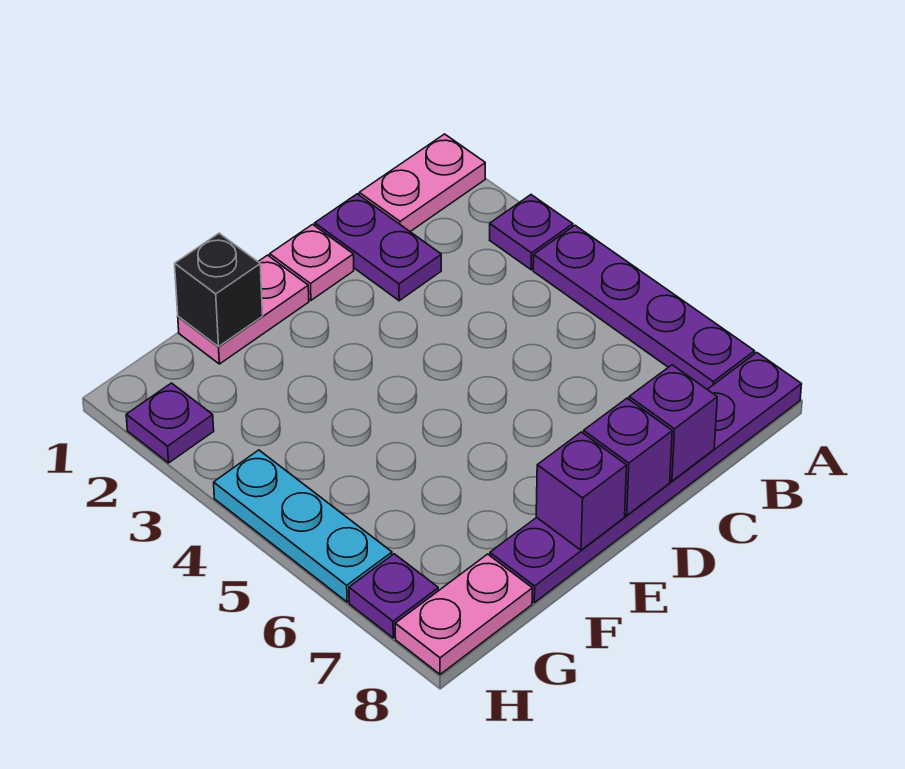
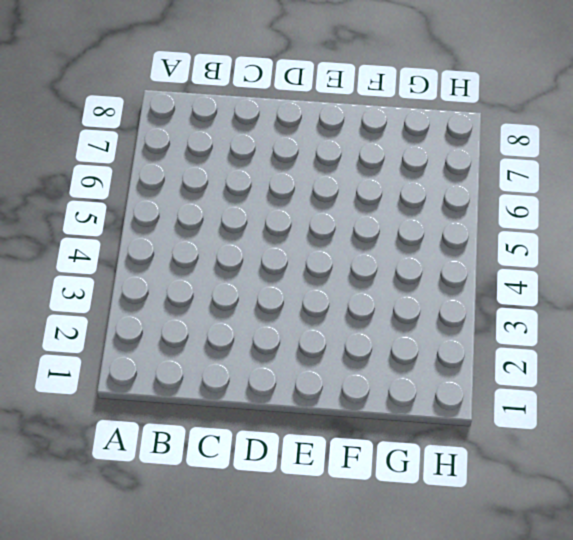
none -> pink plate A1:B1 level 1
none -> purple plate A3 level 1
none -> purple plate A4:A7 level 1

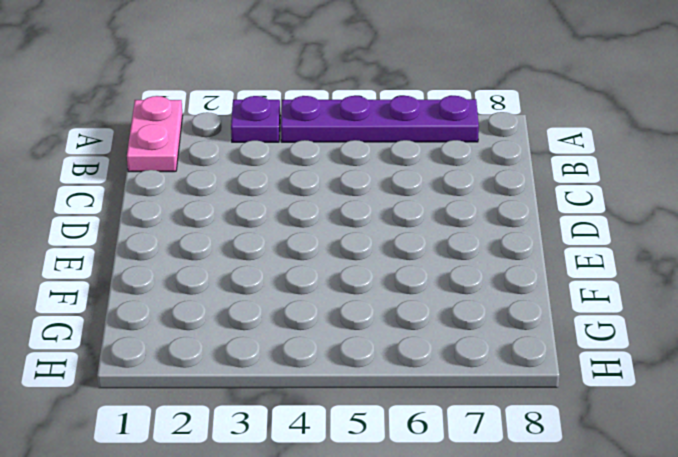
none -> purple plate A8:F8 level 1
none -> purple plate C1:C2 level 1
none -> pink plate D1 level 1

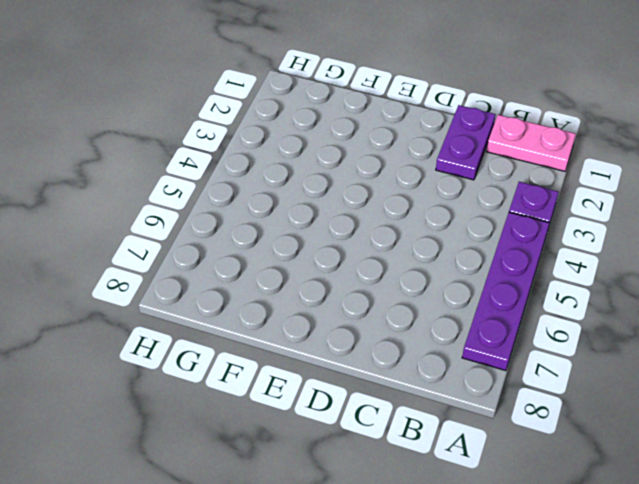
none -> purple plate A8:F8 level 1
none -> pink plate D1 level 1
none -> pink plate E1:F1 level 1

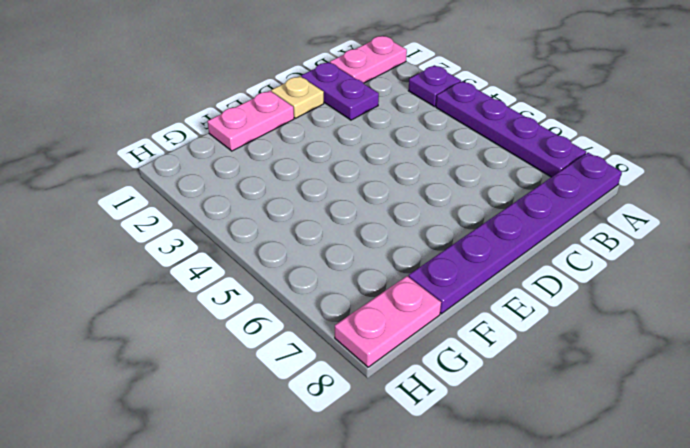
tan plate D1 level 1 -> pink plate D1 level 1
none -> purple plate H2 level 1
none -> cyan plate H4:H6 level 1
none -> purple plate H7 level 1

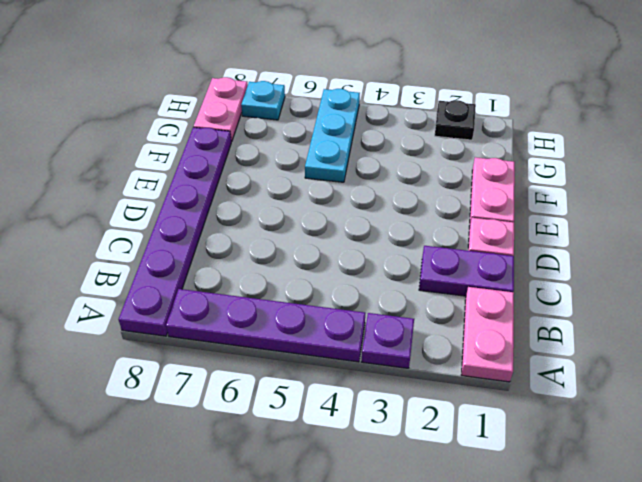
cyan plate F5:H5 level 1 -> cyan plate H4:H6 level 1
black plate H2 level 1 -> purple plate H2 level 1
cyan plate H7 level 1 -> purple plate H7 level 1
none -> purple brick C8 level 2
none -> purple brick D8 level 2
none -> purple brick E8 level 2

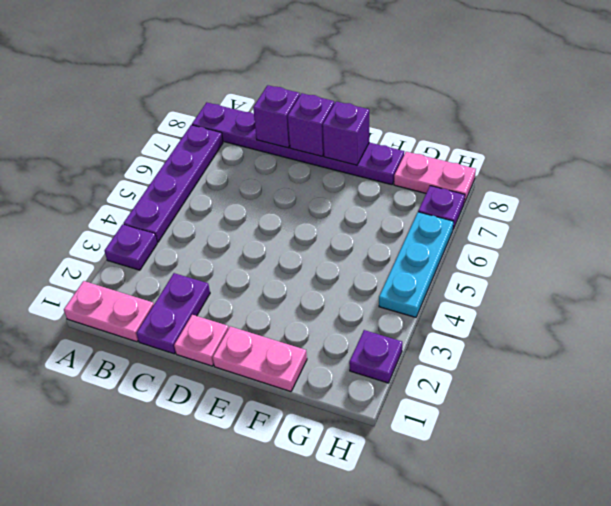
none -> black brick F1 level 2

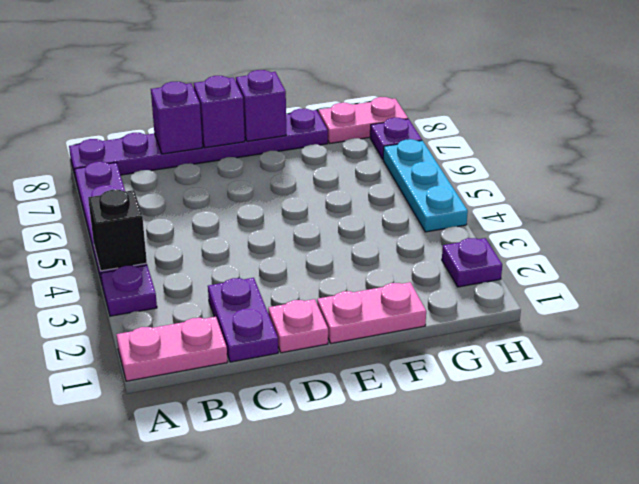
black brick A4 level 2 -> black brick F1 level 2

